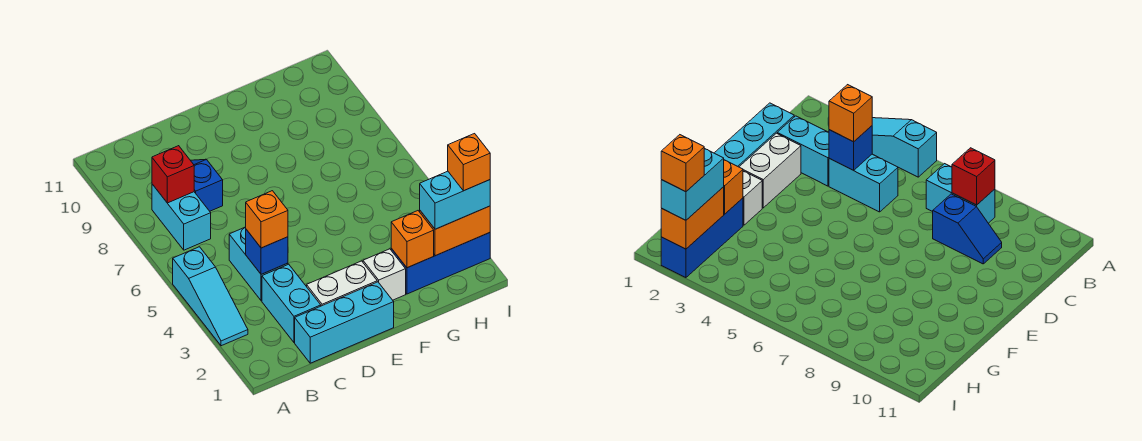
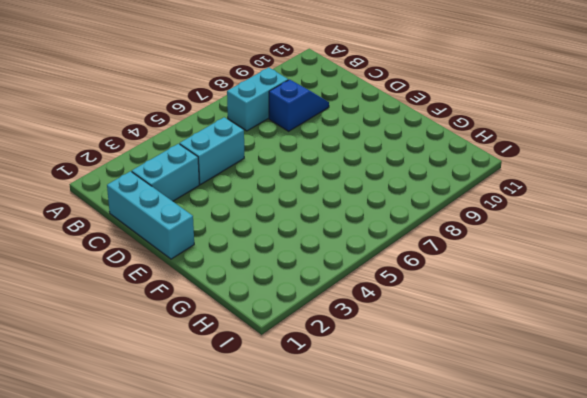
none -> cyan slope A3:A5 level 1 top 5
none -> white brick D2:E2 level 1
none -> white brick F2 level 1

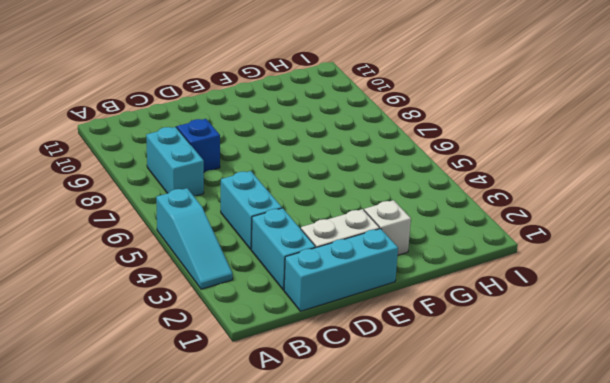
none -> blue brick G2:I2 level 1
none -> red brick B8 level 2
none -> blue brick C4 level 2

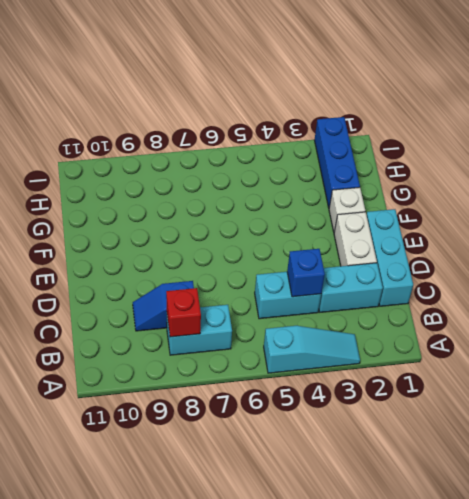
none -> orange brick G2 level 2
none -> orange brick H2:I2 level 2
none -> orange brick C4 level 3

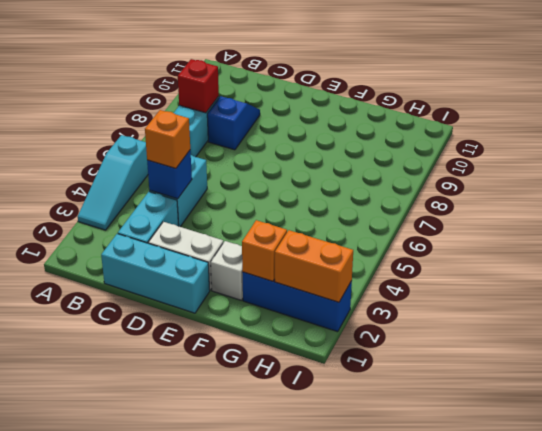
none -> cyan brick H2:I2 level 3
none -> orange brick I2 level 4

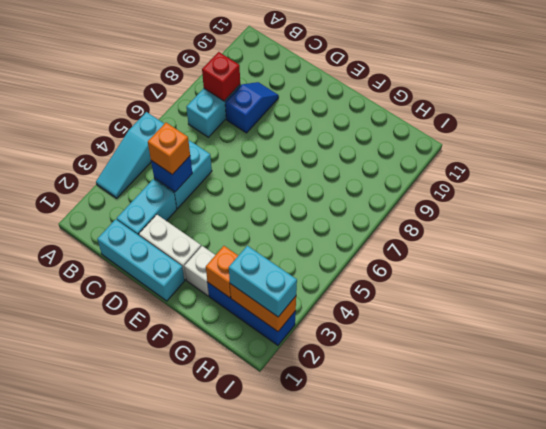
none -> orange brick I2 level 4

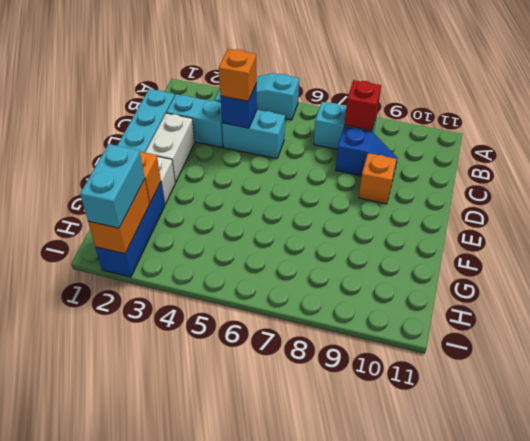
orange brick D9 level 1 -> orange brick I2 level 4

